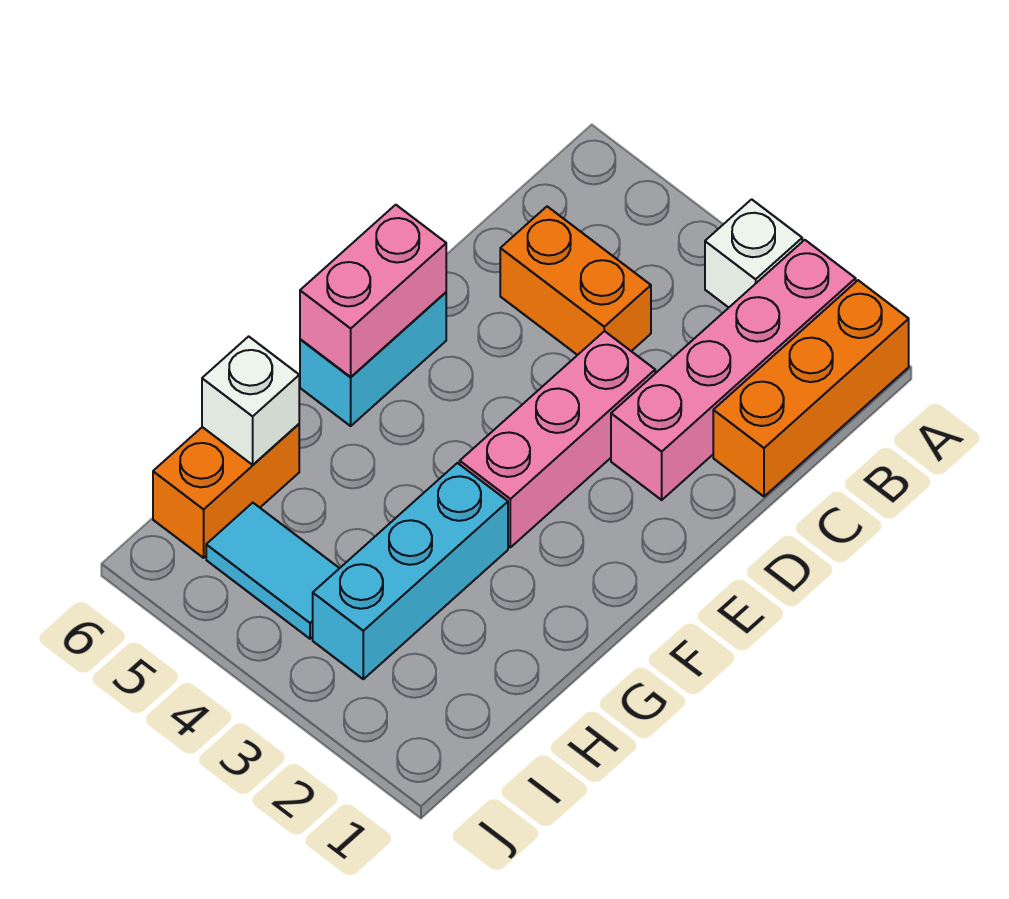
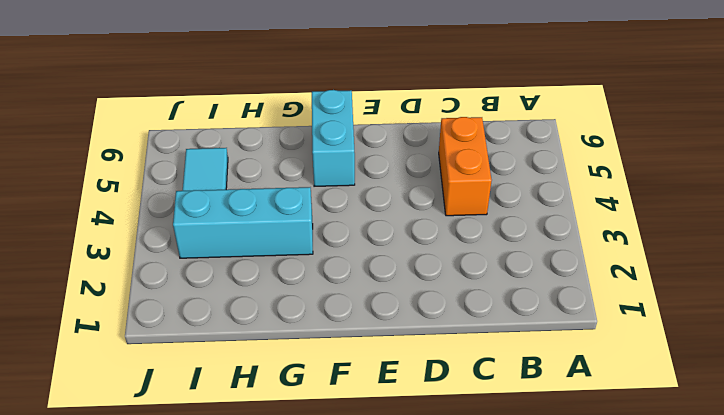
cyan brick F5:F6 level 1 -> cyan brick E6:F6 level 1
none -> orange brick A1:C1 level 1
none -> pink brick A2:D2 level 1

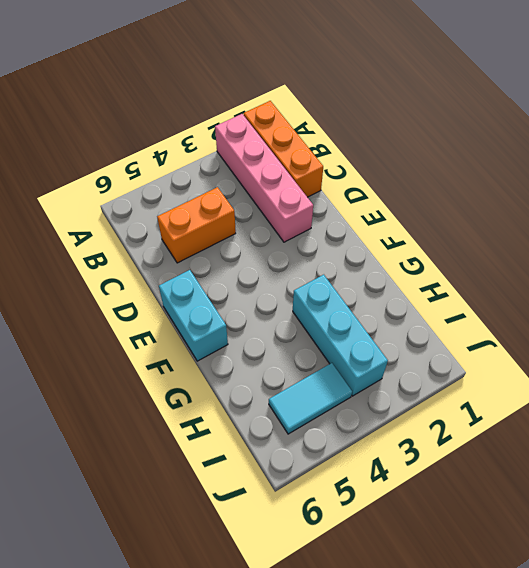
none -> white brick A3 level 1
none -> pink brick D3:F3 level 1

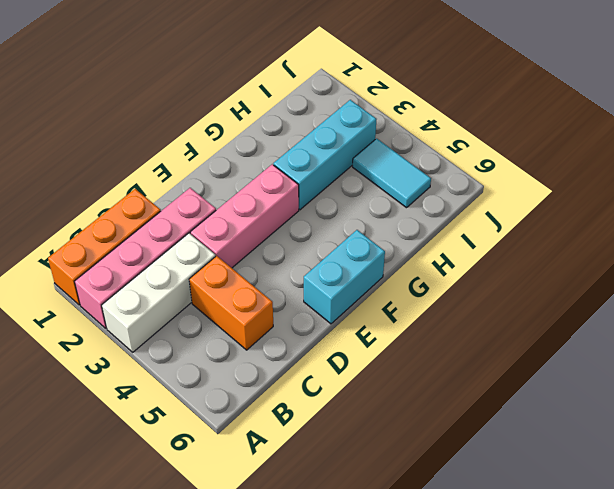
white brick A3:C3 level 1 -> white brick A3 level 1
none -> orange brick H6:I6 level 1
none -> pink brick E6:F6 level 2

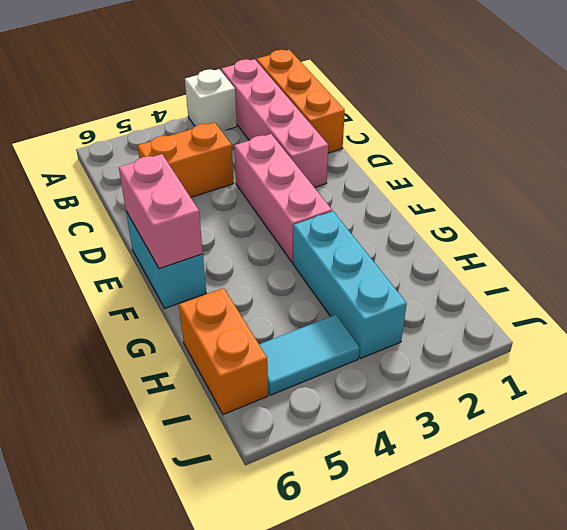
none -> white brick H6 level 2

